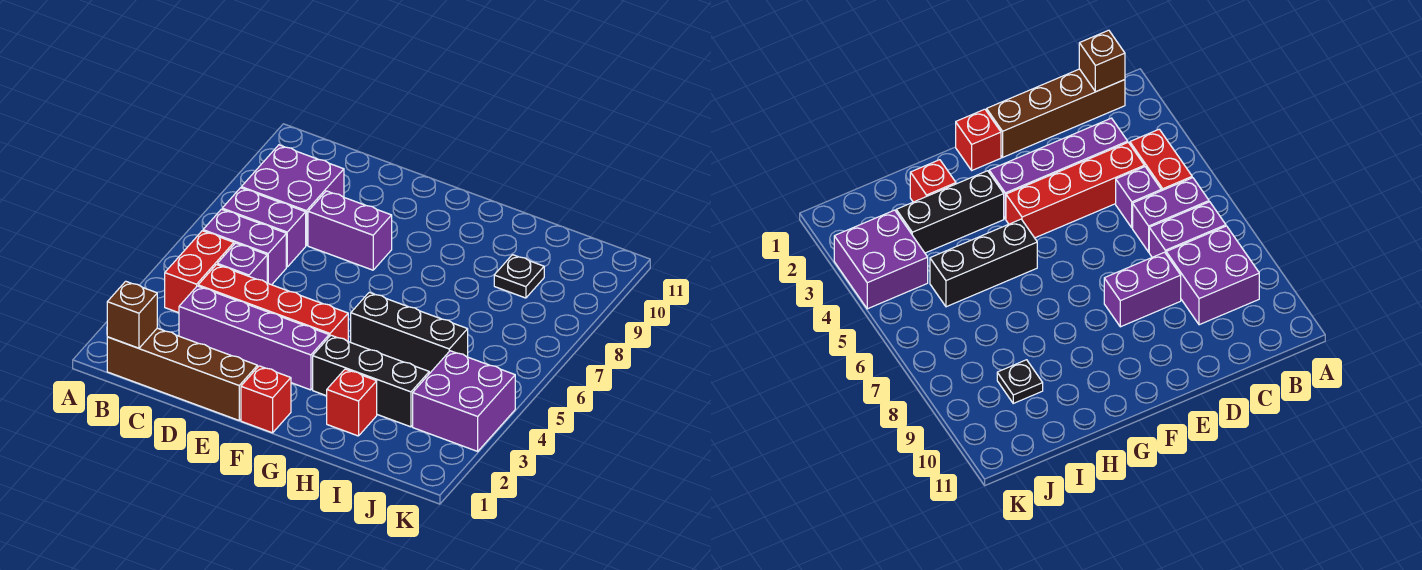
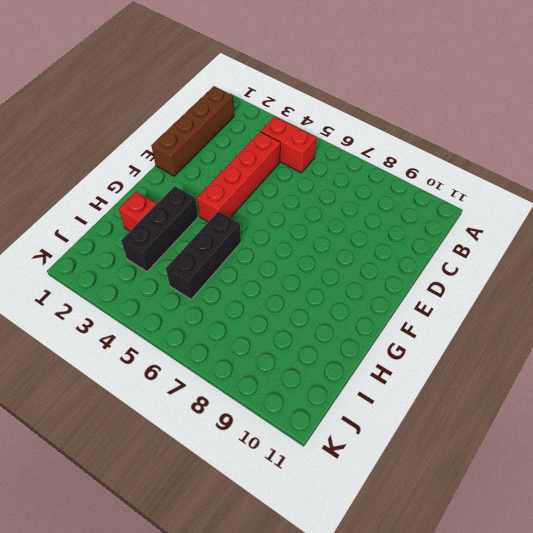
none -> purple brick B6:C6 level 1
none -> purple brick B7:C7 level 1
none -> purple brick B8:C9 level 1

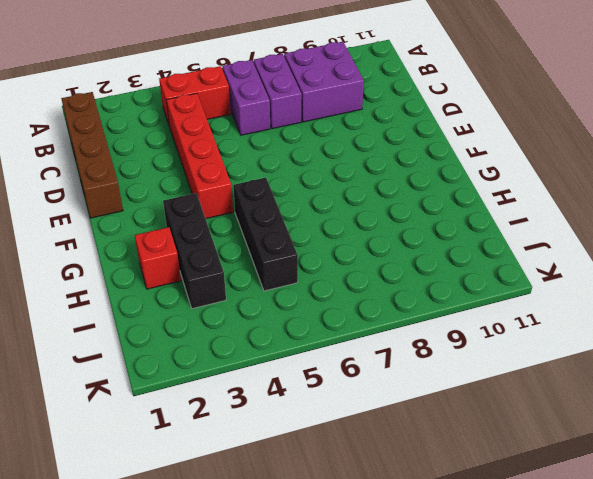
none -> purple brick C3:F3 level 1
none -> purple brick C5 level 1
none -> purple brick D8:E8 level 1

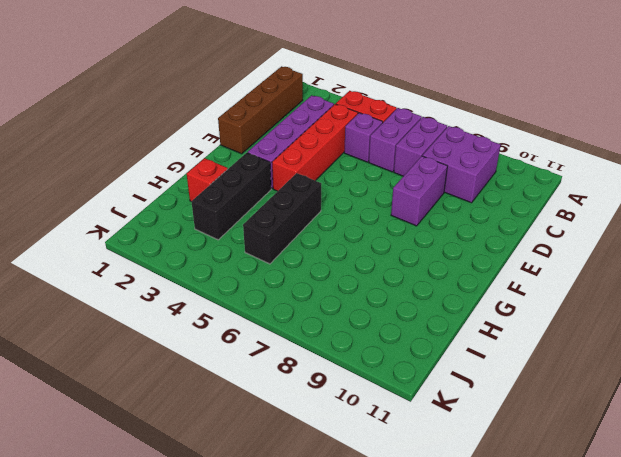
none -> red brick F1 level 1
none -> black plate I9 level 1
none -> purple brick J3:K4 level 1

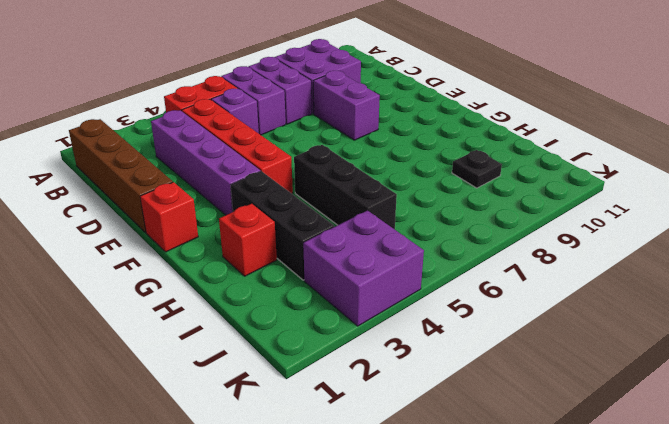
none -> brown brick B1 level 2

